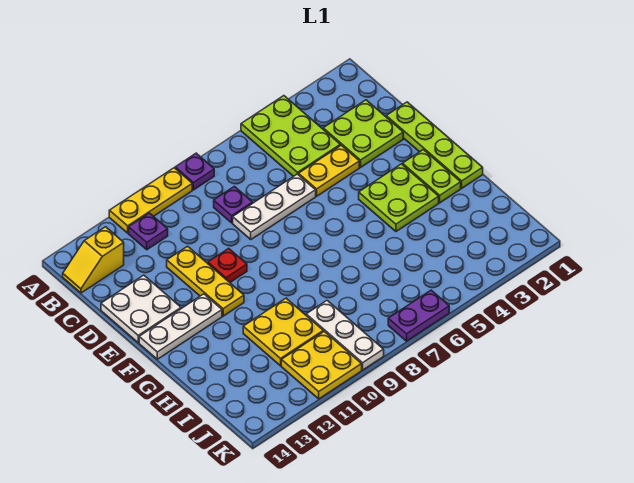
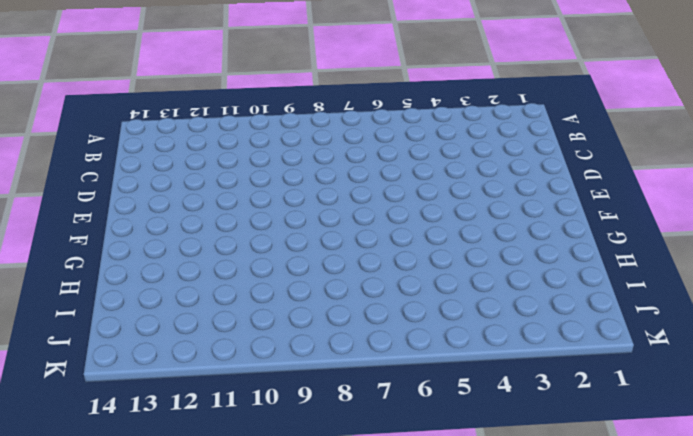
none -> lime plate A4:C5 level 1
none -> purple plate A8 level 1
none -> yellow plate A9:A11 level 1

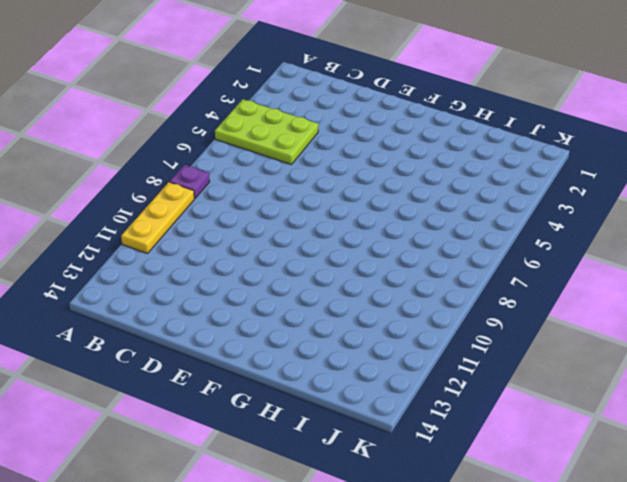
none -> purple plate B11 level 1
none -> yellow slope B13:B14 level 1 top 13
none -> lime plate C2:D3 level 1

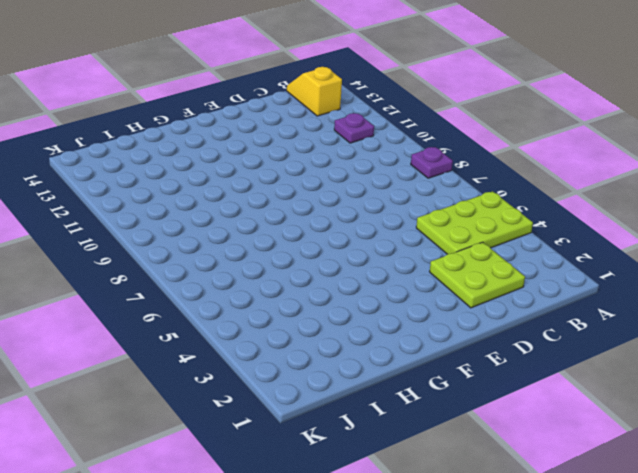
none -> yellow plate A9:A11 level 1
none -> purple plate C8 level 1
none -> lime plate D1:G1 level 1

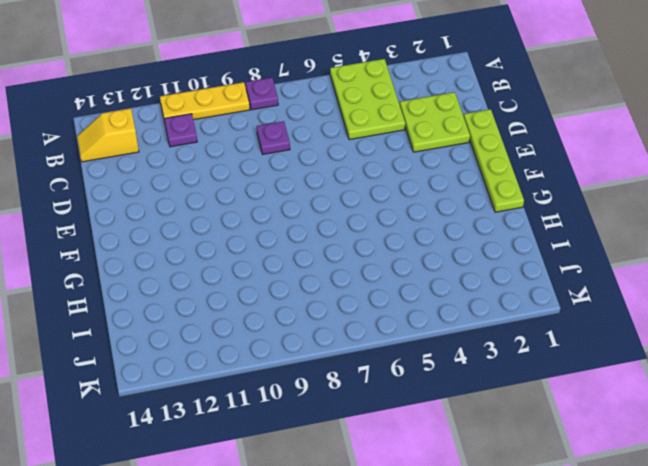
none -> yellow plate D4:D5 level 1
none -> white plate D6:D8 level 1
none -> yellow plate D11:F11 level 1

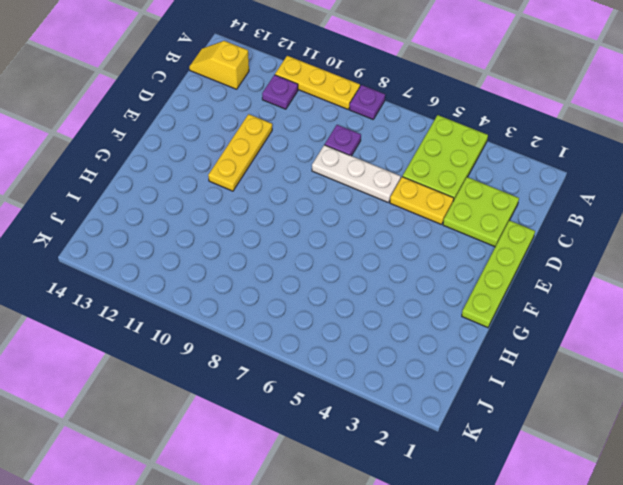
none -> white plate D13:E14 level 1
none -> red plate E10 level 1
none -> lime plate F2:G2 level 1

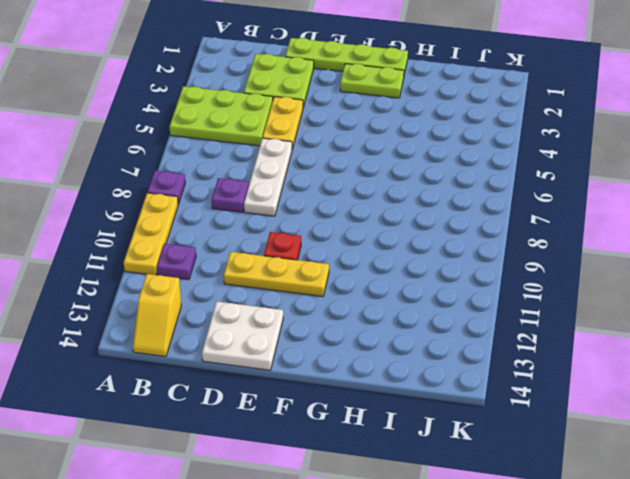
none -> lime plate F3:G4 level 1
none -> white plate F12:F14 level 1
none -> yellow plate H10:I11 level 1

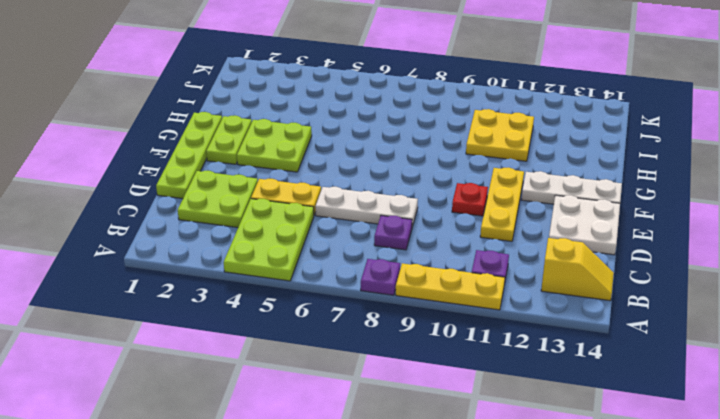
none -> white plate I9:K9 level 1
none -> yellow plate J10:K11 level 1
none -> purple plate K6:K7 level 1

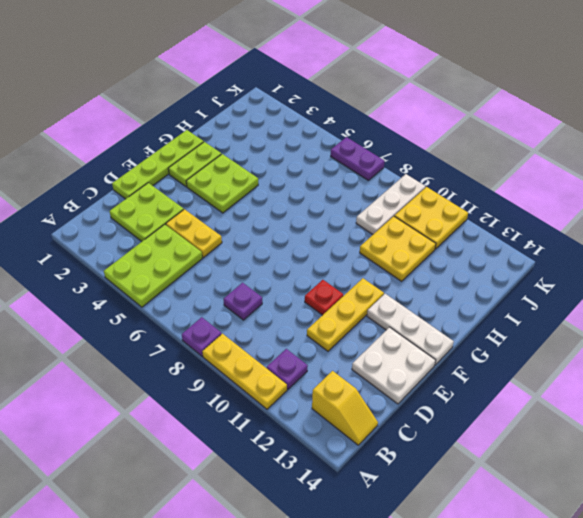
none -> white plate D6:D8 level 1

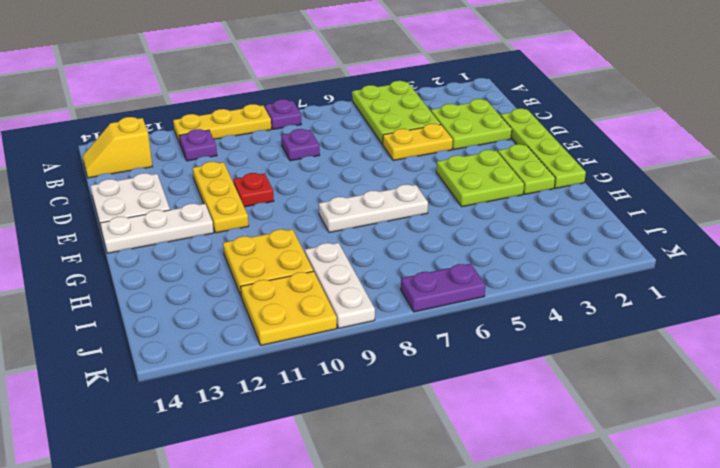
white plate G6:G8 level 1 -> white plate D6:D8 level 1

